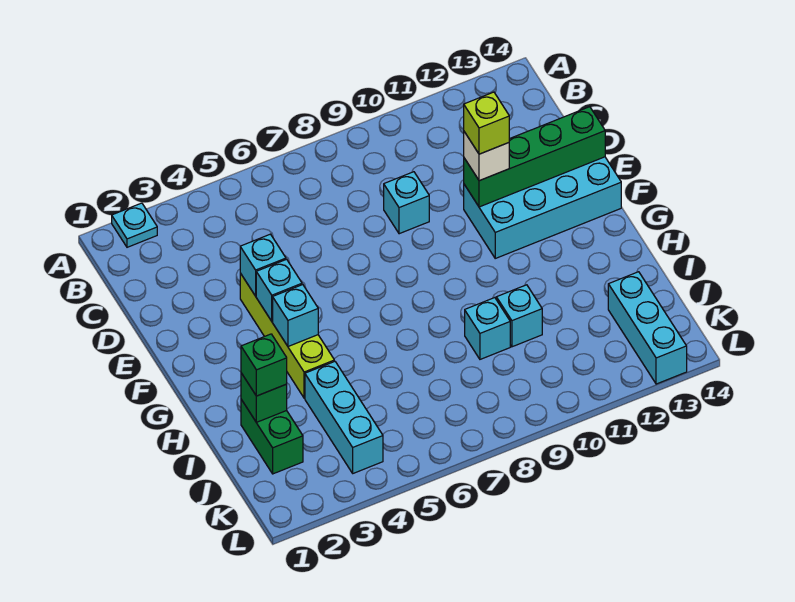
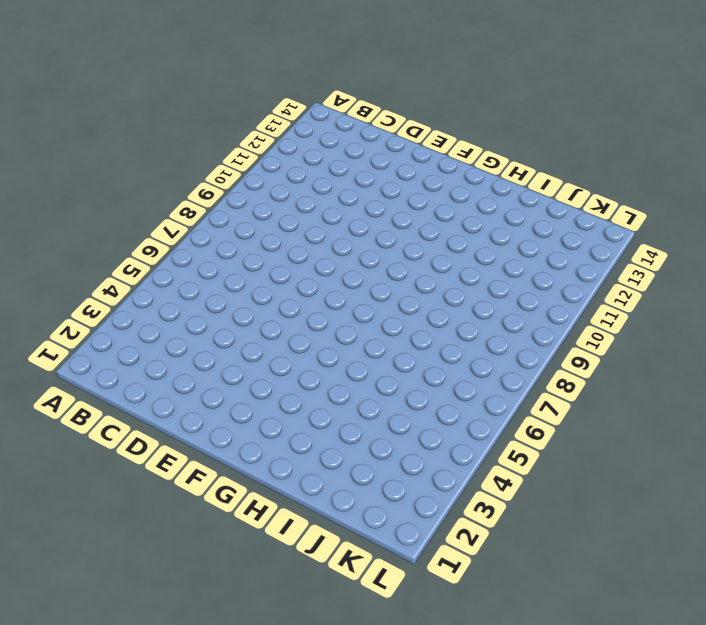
none -> cyan plate A2 level 1
none -> cyan brick D9 level 1
none -> lime brick E4:H4 level 1

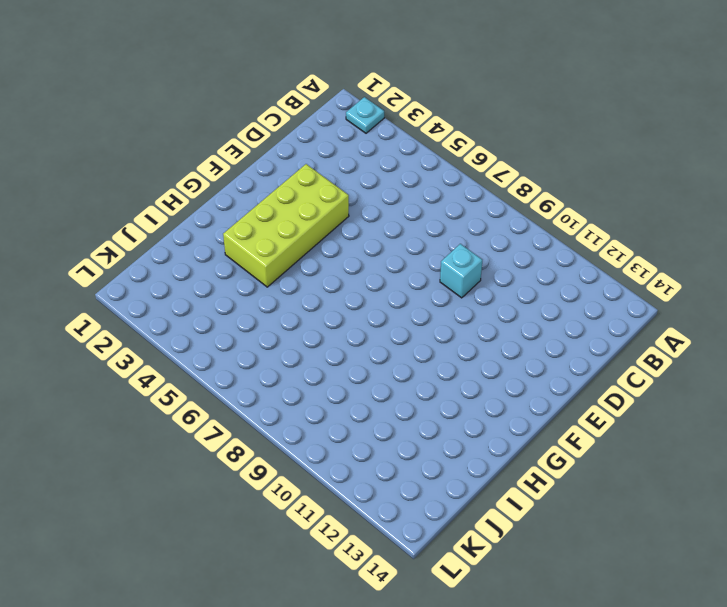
lime brick E3:H4 level 1 -> lime brick E4:H4 level 1
none -> cyan brick E11:F14 level 1
none -> green brick I2:J2 level 1
none -> cyan brick I4:K4 level 1

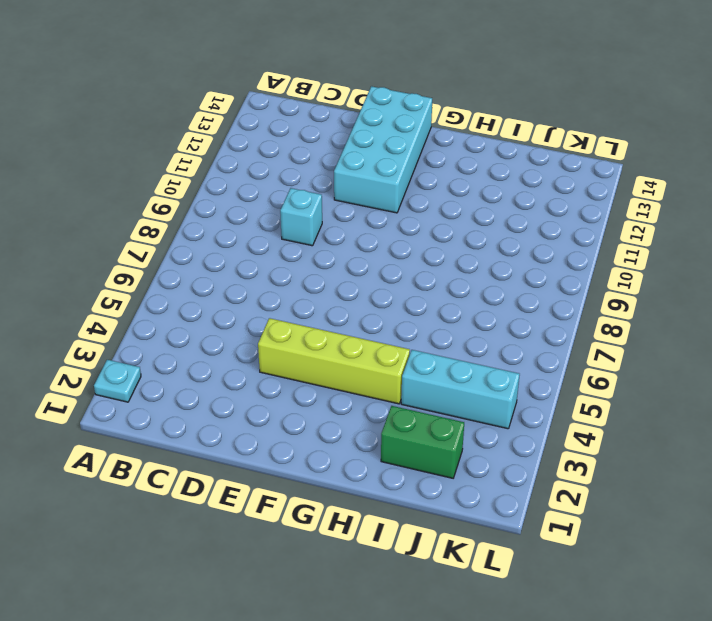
none -> cyan brick I9 level 1
none -> cyan brick I10 level 1
none -> cyan brick J13:L13 level 1

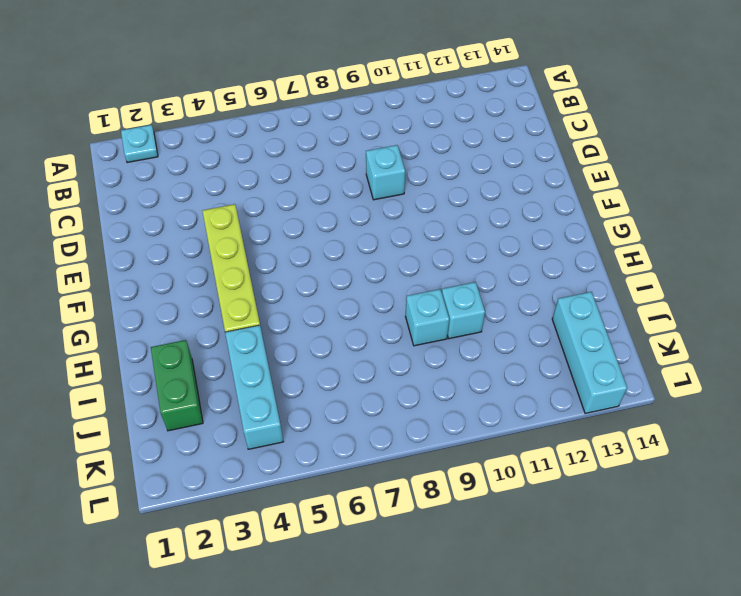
none -> cyan brick E11:F14 level 1
none -> cyan brick E4 level 2
none -> green brick E11:E14 level 2

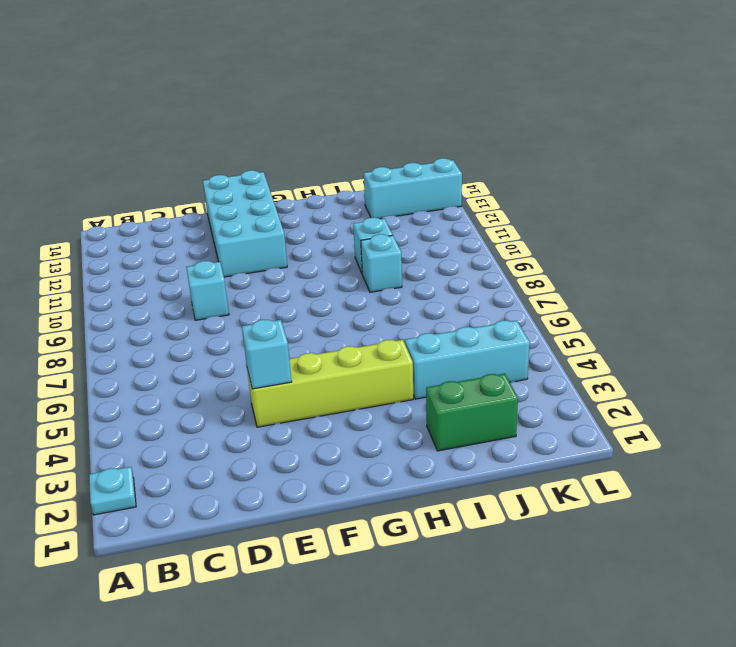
none -> green brick E11:E14 level 2
none -> cyan brick F4 level 2
none -> cyan brick G4 level 2

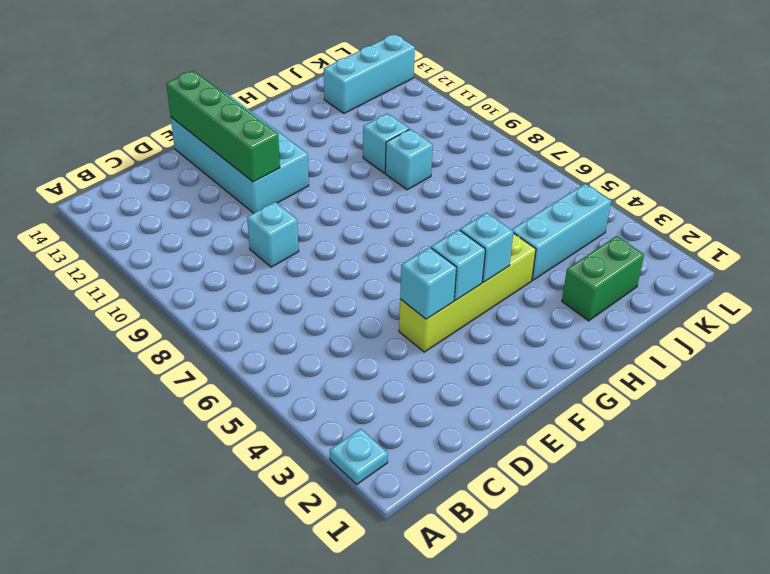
none -> green brick I2 level 2
none -> white brick E11 level 3
none -> green brick I2 level 3

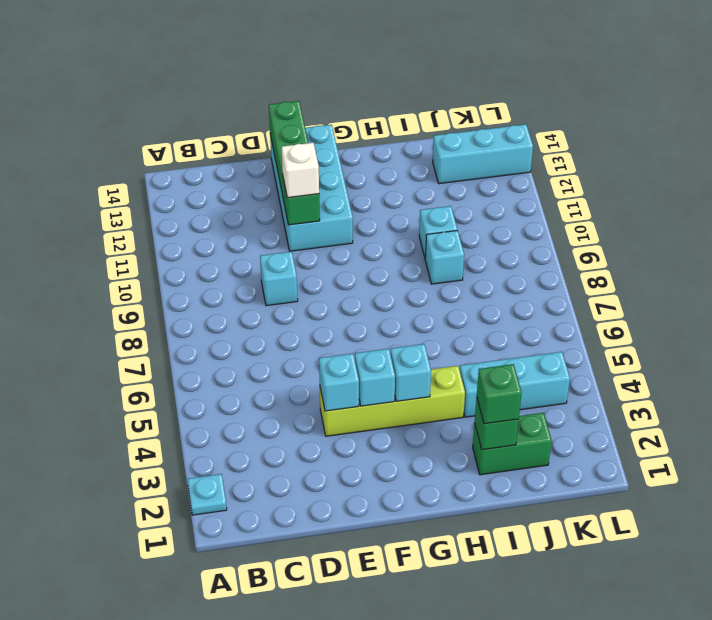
none -> lime brick E11 level 4

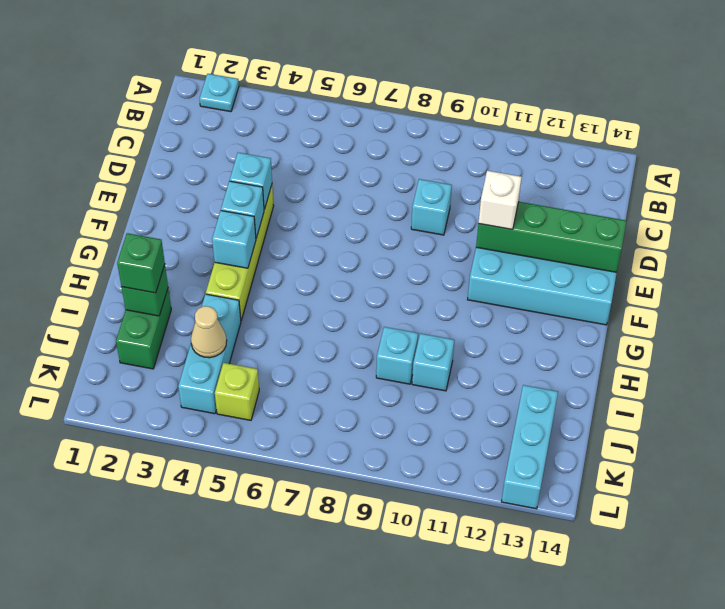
tan cone J4 level 2 -> none
lime brick K5 level 1 -> lime brick E11 level 4

